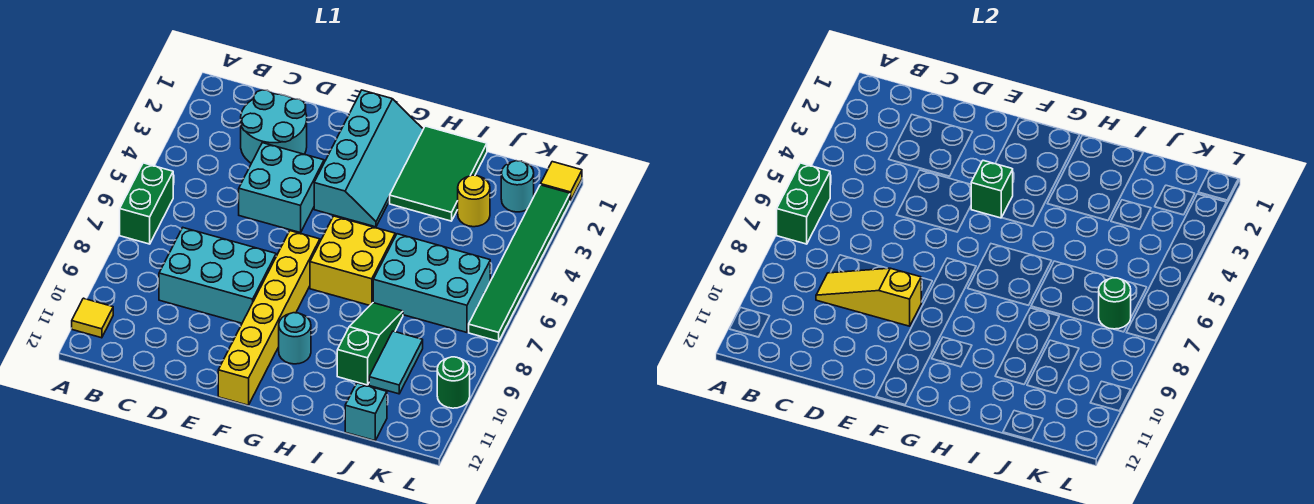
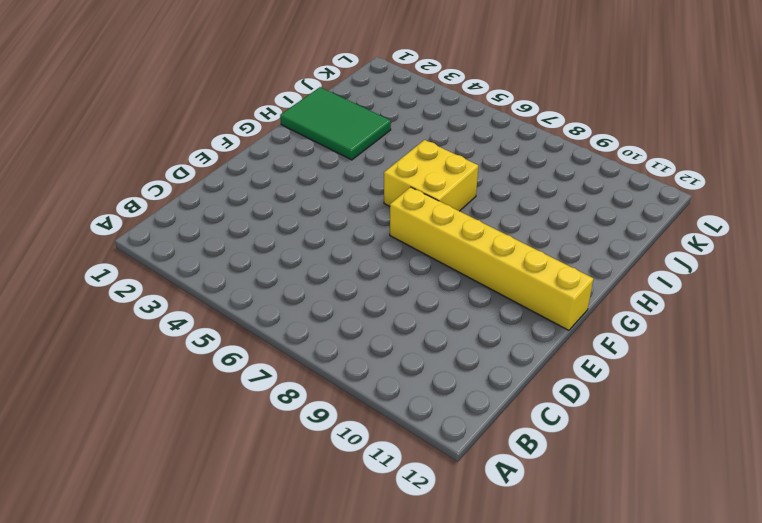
none -> green brick A6:A7 level 1
none -> yellow tile A11 level 1
none -> cyan round brick C2:D3 level 1

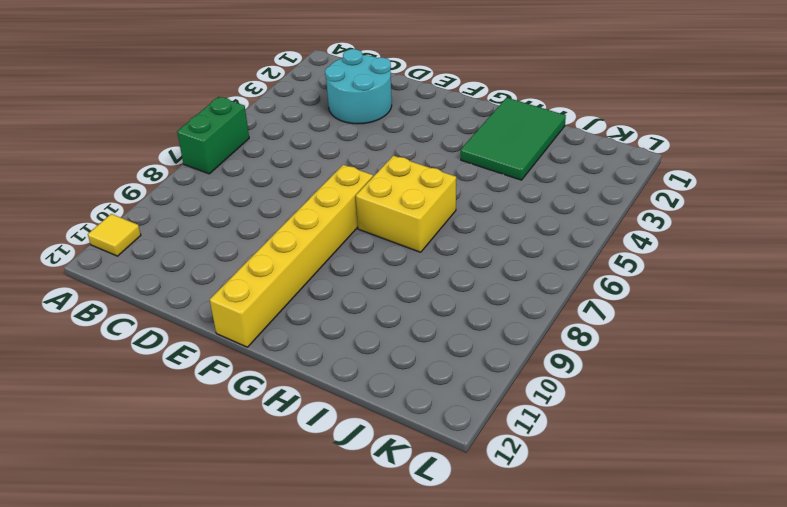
none -> cyan brick C8:E9 level 1
none -> cyan brick D4:E5 level 1
none -> cyan slope F1:G4 level 1 top F

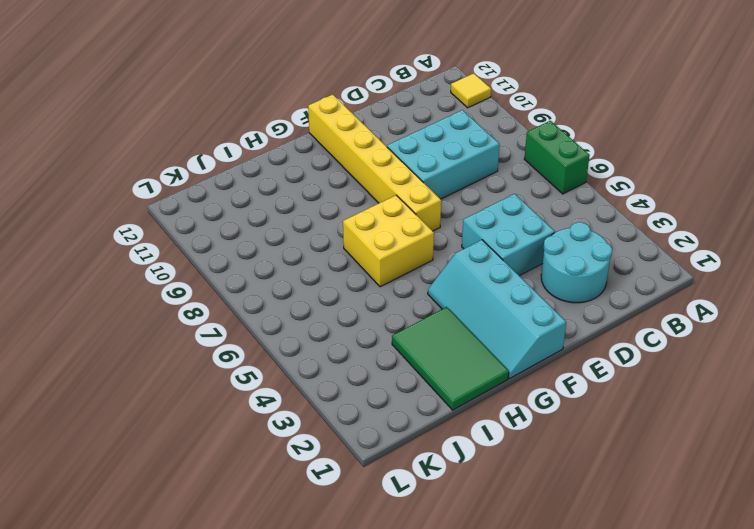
none -> cyan round brick G10 level 1
none -> cyan brick I6:K7 level 1
none -> green slope I8:I10 level 1 top 10

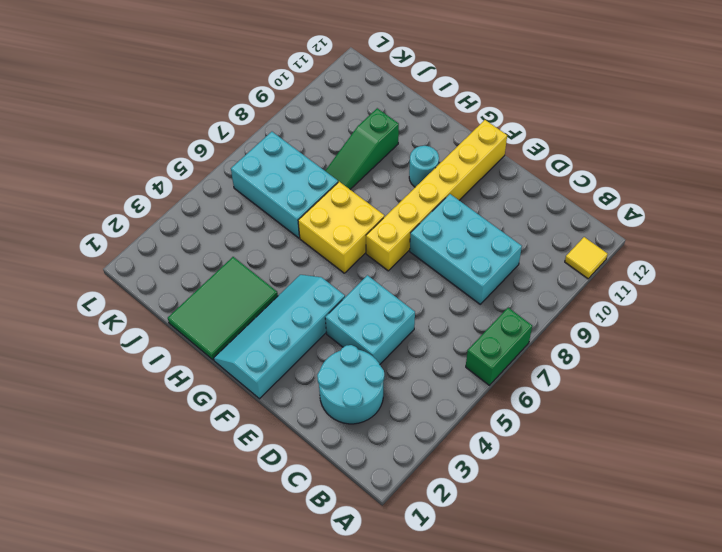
none -> yellow round brick J3 level 1
none -> cyan tile J9:J10 level 1
none -> cyan brick J12 level 1

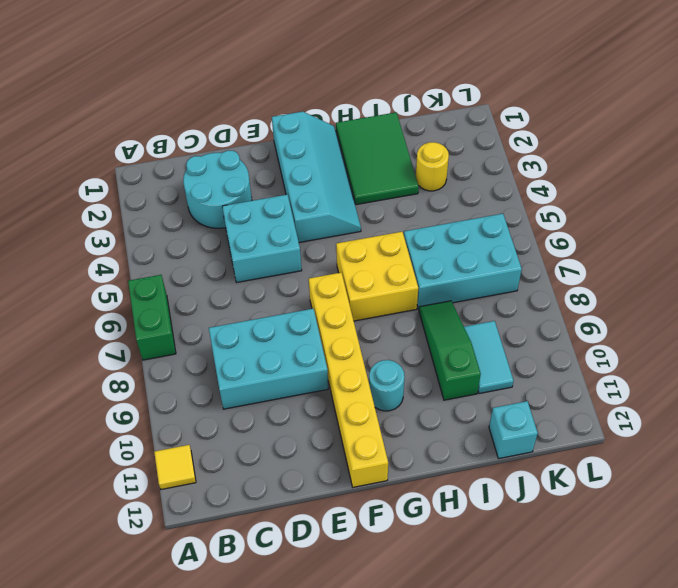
none -> cyan round brick K2 level 1
none -> yellow tile L1 level 1
none -> green tile L2:L7 level 1

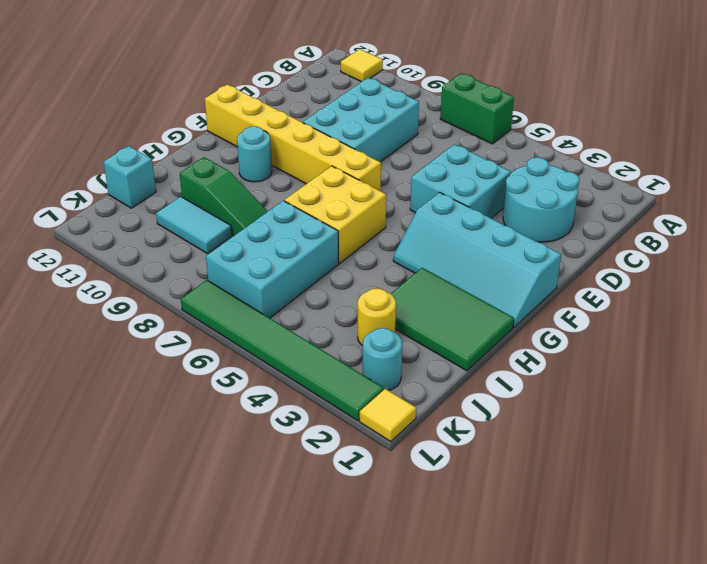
none -> green round brick L10 level 1
none -> green brick A6:A7 level 2
none -> yellow slope C9:E9 level 2 top E

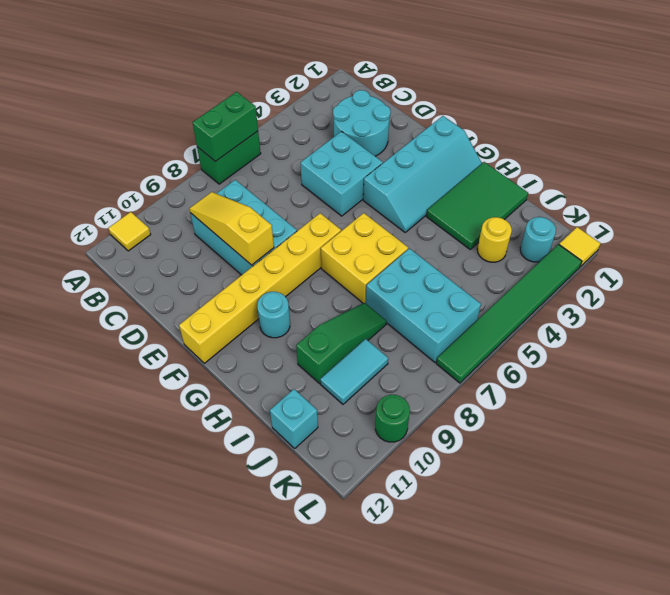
none -> green brick F4 level 2
none -> green round brick K7 level 2

